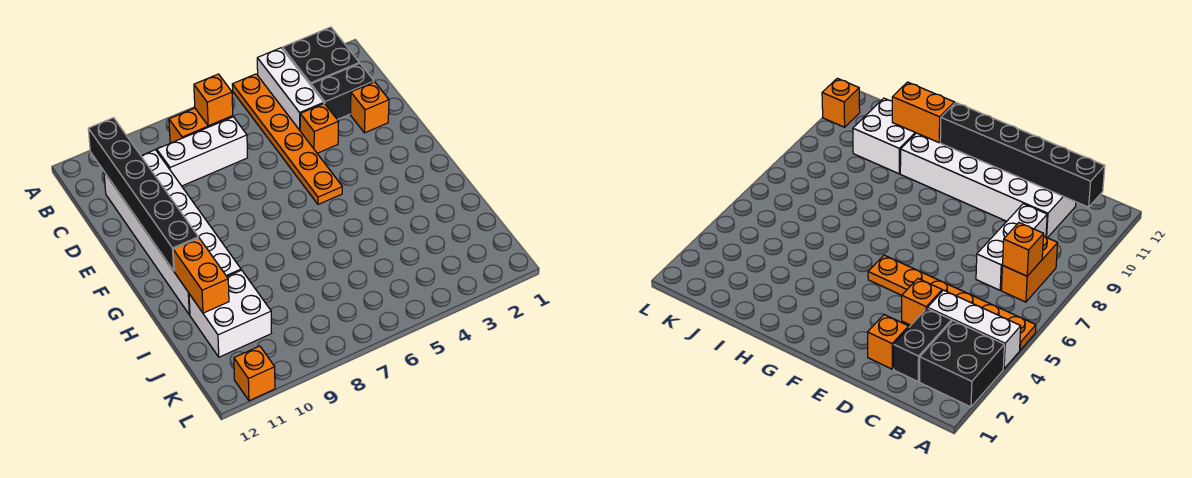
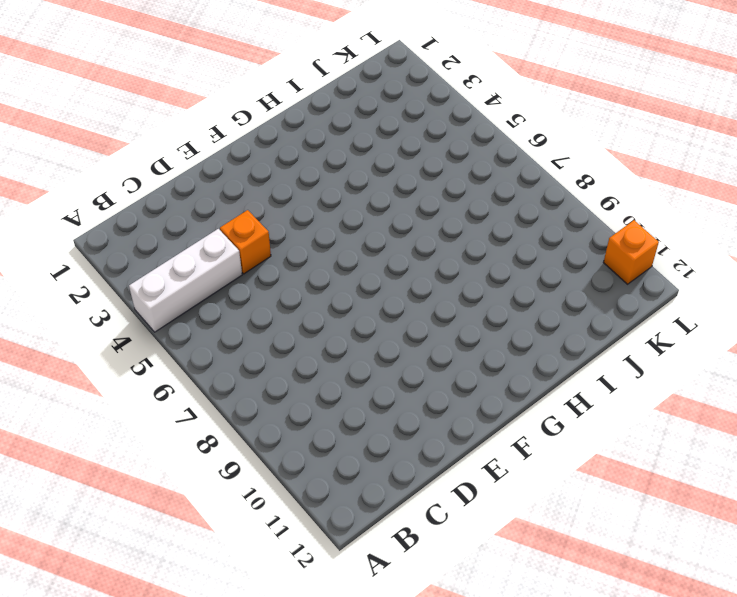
none -> black brick A2:B3 level 1
none -> orange plate A5:F5 level 1
none -> orange brick B7:B8 level 1

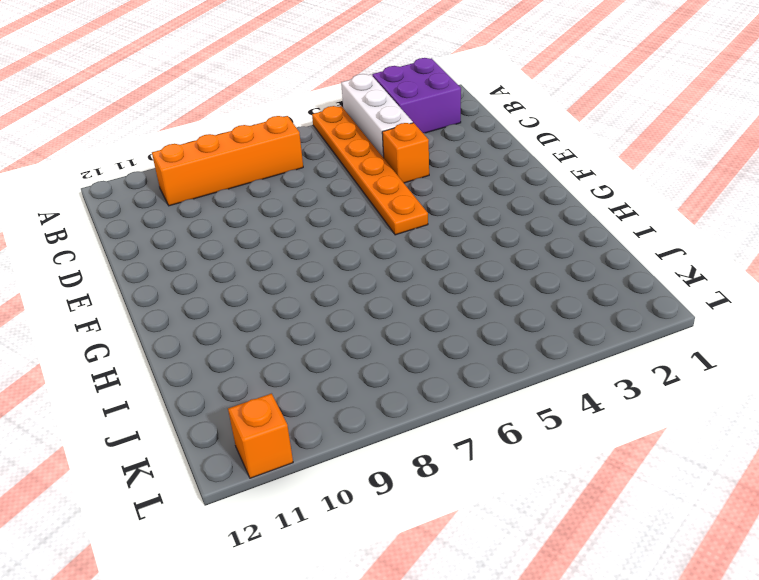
purple brick A2:B3 level 1 -> black brick A2:B3 level 1
orange brick B7:B10 level 1 -> orange brick B7:B8 level 1
none -> black brick C2:C3 level 1
none -> white brick C7:C9 level 1
none -> white brick C10:H11 level 1

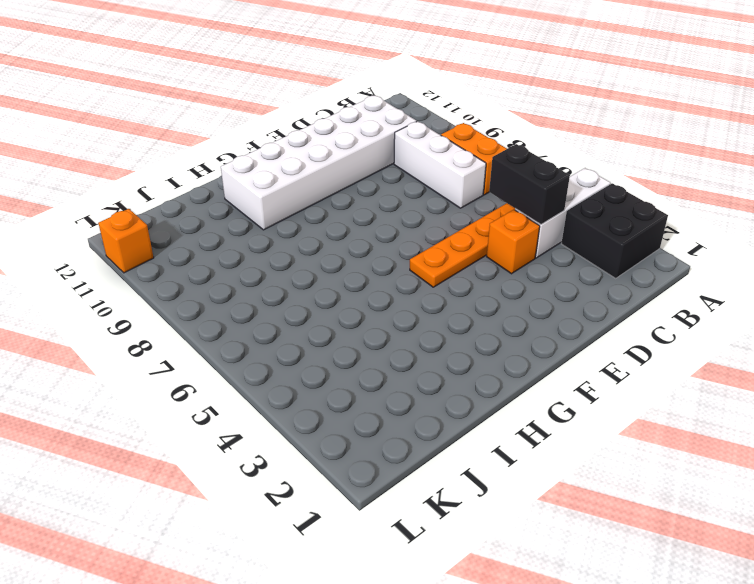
black brick C4:C5 level 2 -> black brick C2:C3 level 1
none -> orange brick D2 level 1
none -> white brick I10:J11 level 1
none -> orange brick B7 level 2

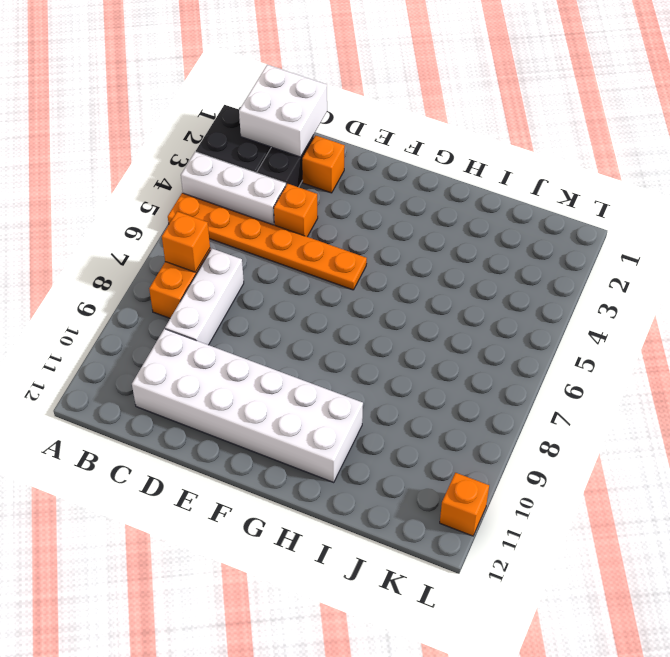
white brick B1:C2 level 2 -> white brick I10:J11 level 1
none -> black brick B11:G11 level 2
none -> orange brick H11:I11 level 2

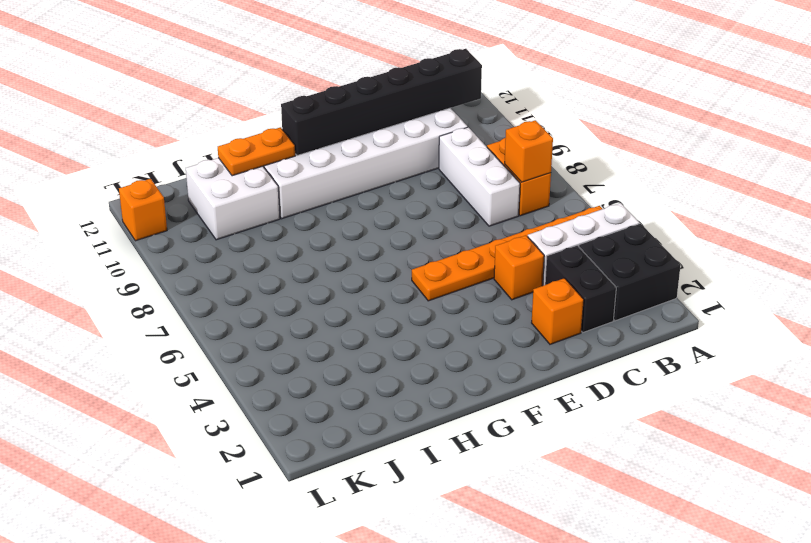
orange plate H11:I11 level 2 -> orange brick H11:I11 level 2

